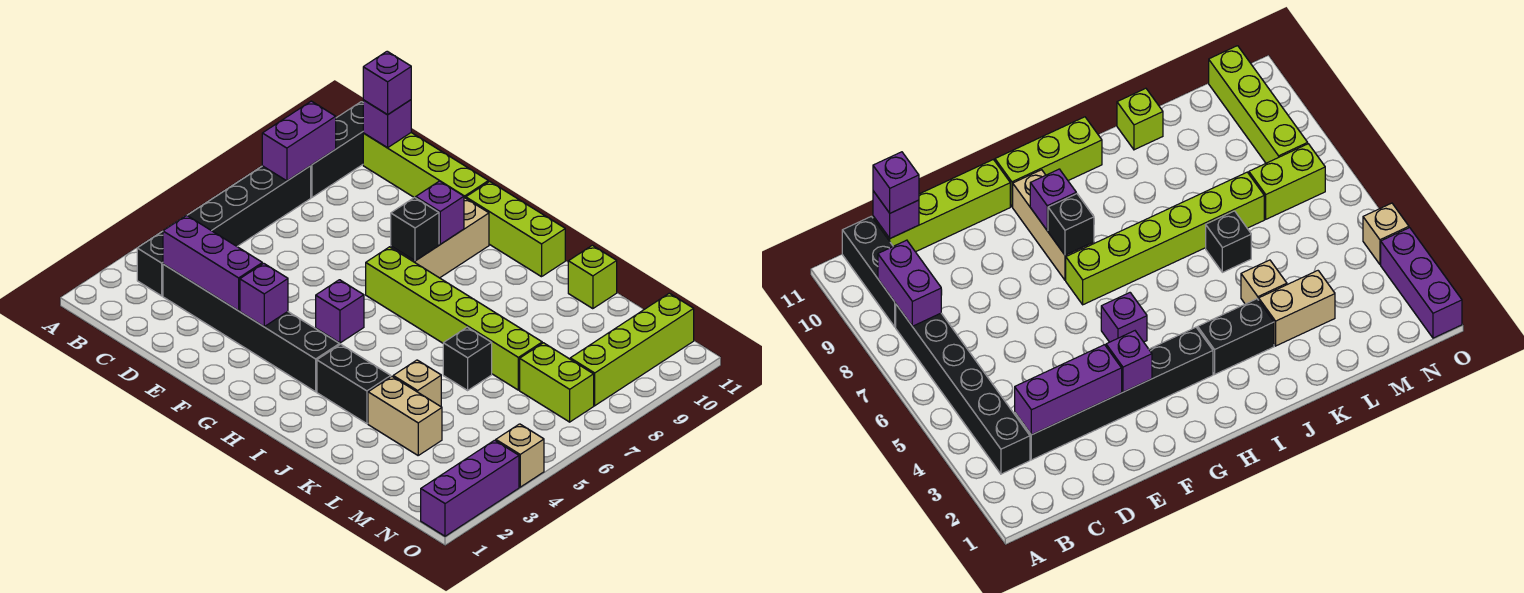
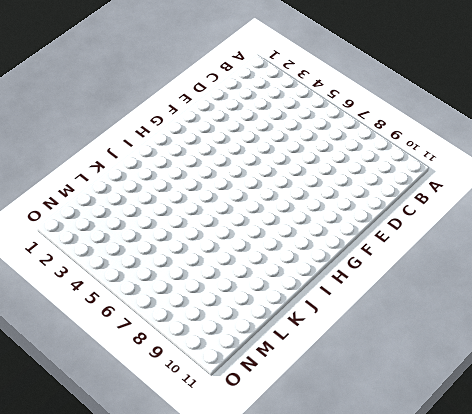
none -> black brick B3:B8 level 1
none -> black brick B9:B11 level 1
none -> black brick C3:H3 level 1

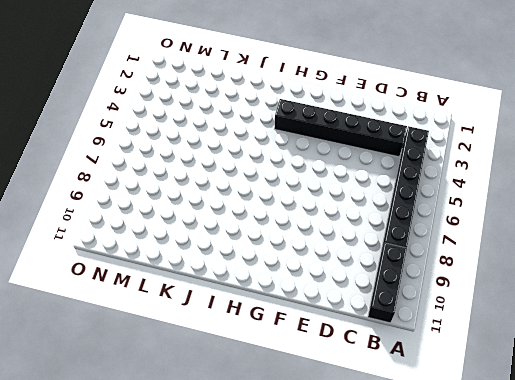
none -> lime brick C11:F11 level 1
none -> purple brick G5 level 1
none -> lime brick G7:L7 level 1

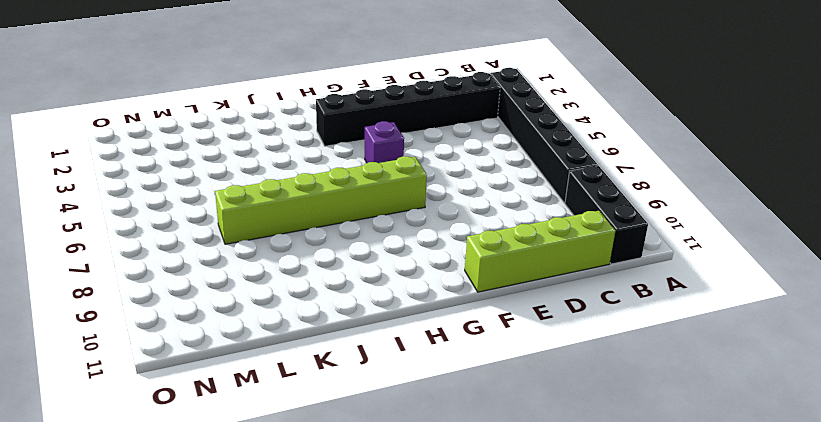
none -> tan brick G8:G10 level 1
none -> lime brick G11:I11 level 1
none -> black brick I3:J3 level 1

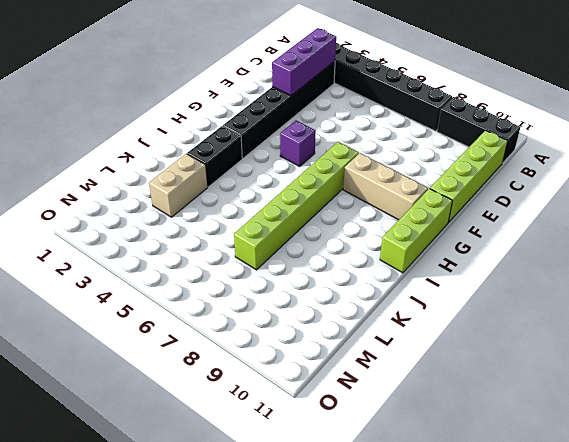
none -> tan brick K4 level 1
none -> black brick K6 level 1
none -> lime brick K11 level 1

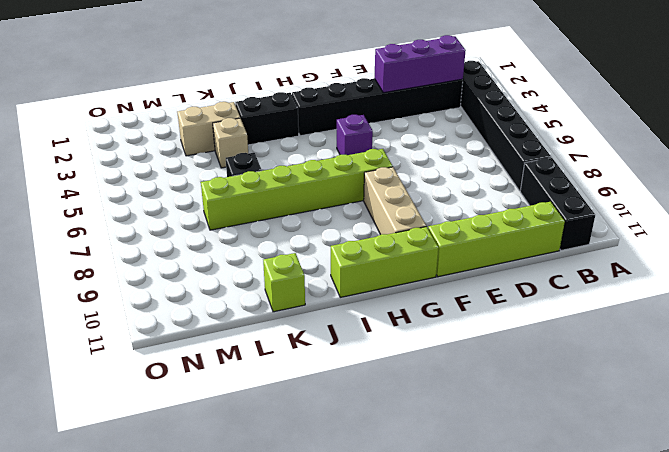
none -> lime brick M7:N7 level 1
none -> lime brick N8:N11 level 1
none -> purple brick O1:O3 level 1

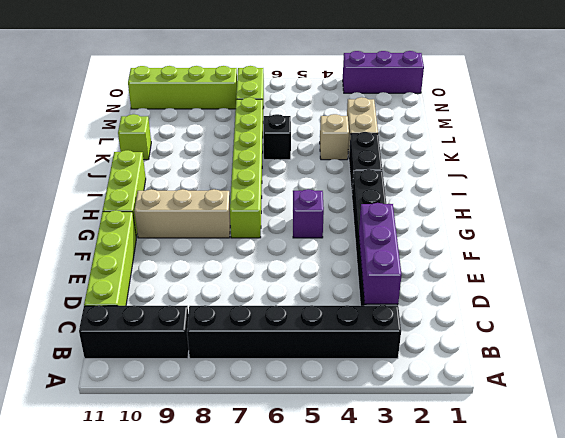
none -> tan brick O4 level 1
none -> purple brick B8:B9 level 2
none -> purple brick C11 level 2

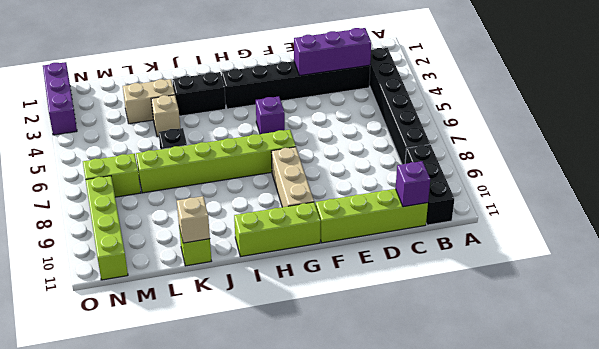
tan brick K11 level 2 -> tan brick O4 level 1
none -> purple brick B8:B9 level 2
none -> purple brick F3 level 2
none -> black brick G8 level 2

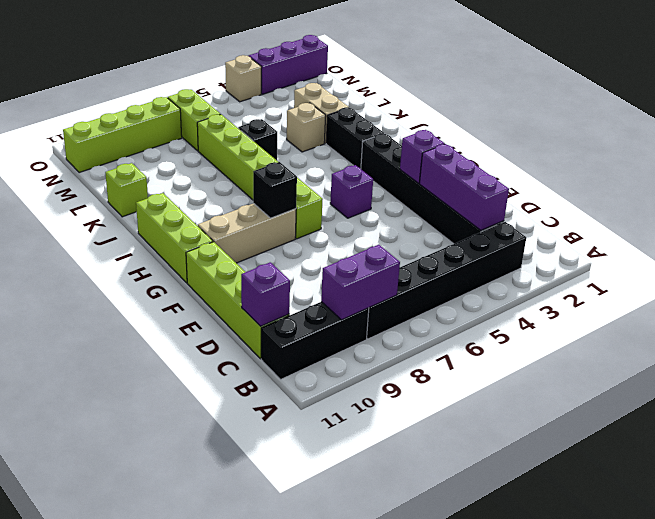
none -> purple brick G9 level 2
none -> purple brick C11 level 3

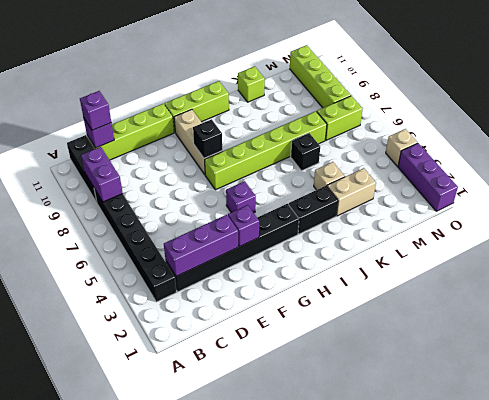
none -> purple brick G9 level 2

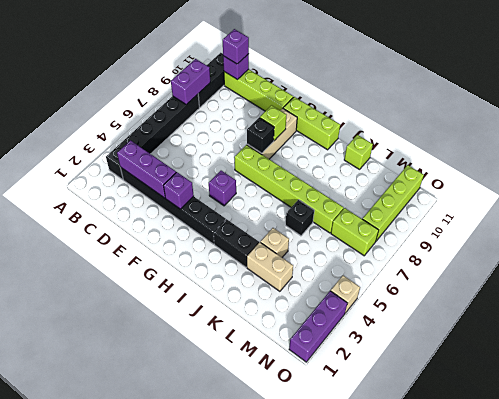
lime brick G9 level 2 -> purple brick G9 level 2

